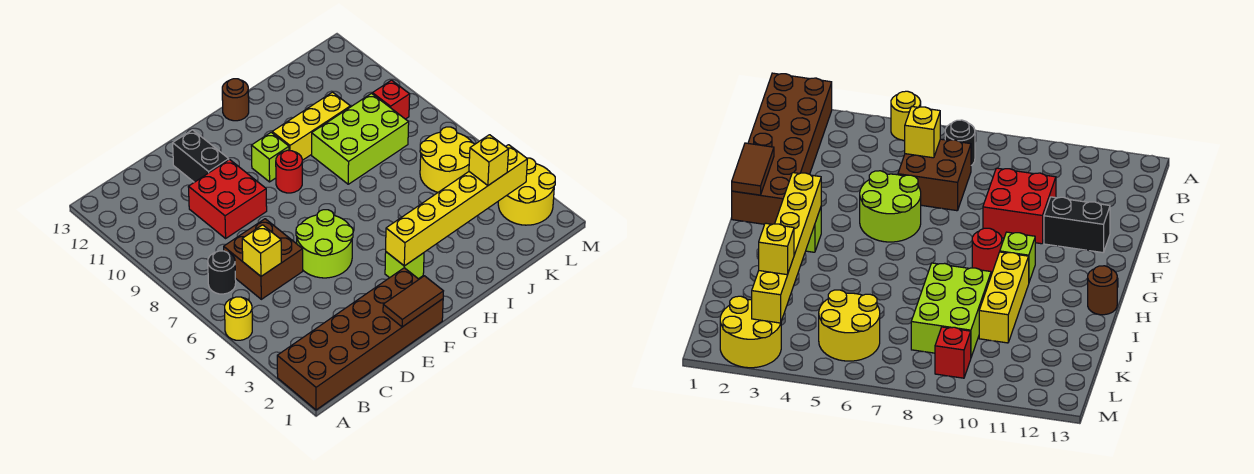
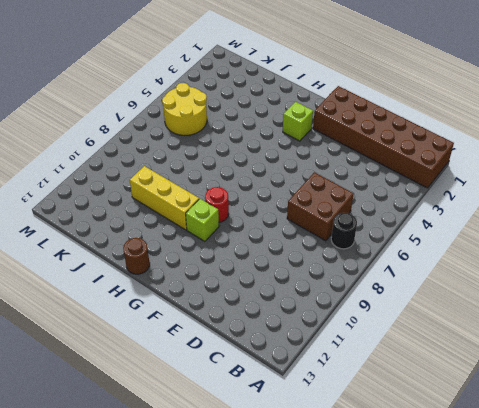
none -> yellow round brick A5 level 1
none -> red brick D9:E10 level 1
none -> lime round brick E5:F6 level 1

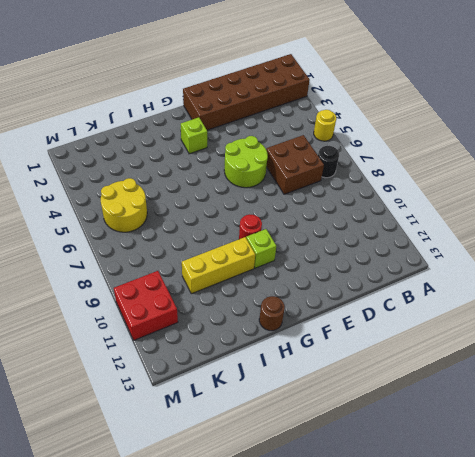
red brick L10:M11 level 1 -> red brick D9:E10 level 1
none -> black brick E11:E12 level 1
none -> lime brick I8:K9 level 1
none -> yellow round brick L2:M3 level 1

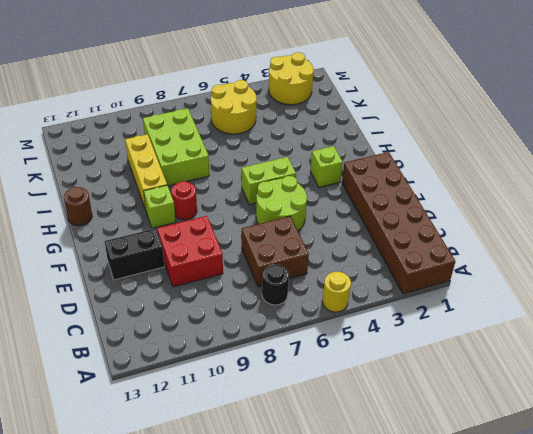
lime brick G5:G6 level 1 -> none
none -> red brick L9 level 1
none -> yellow brick C6 level 2
none -> brown tile E1:F1 level 2

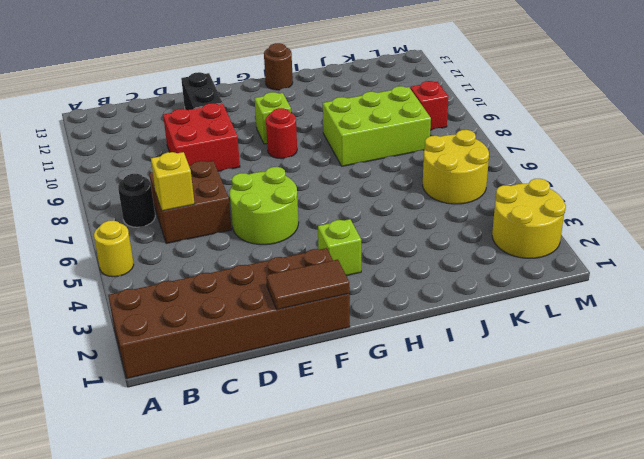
none -> yellow brick H10:J10 level 1
none -> yellow brick G3:L3 level 2
none -> yellow brick K3 level 3

